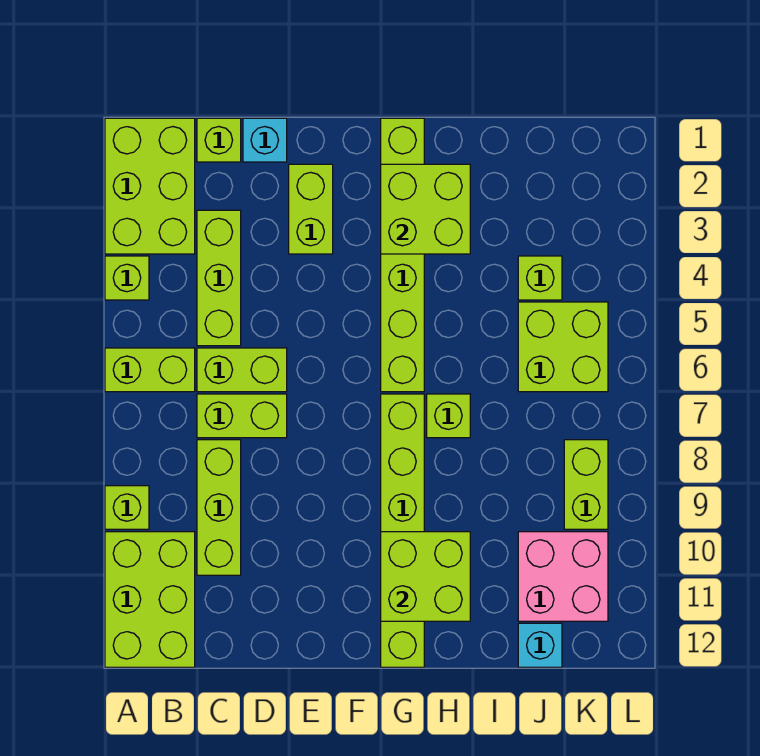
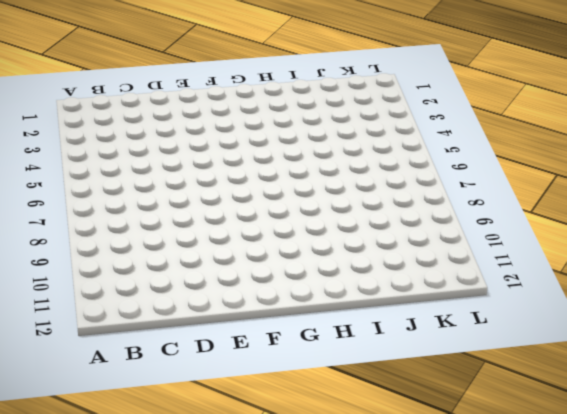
none -> lime brick A1:B3 level 1
none -> lime brick A4 level 1
none -> lime brick A6:B6 level 1

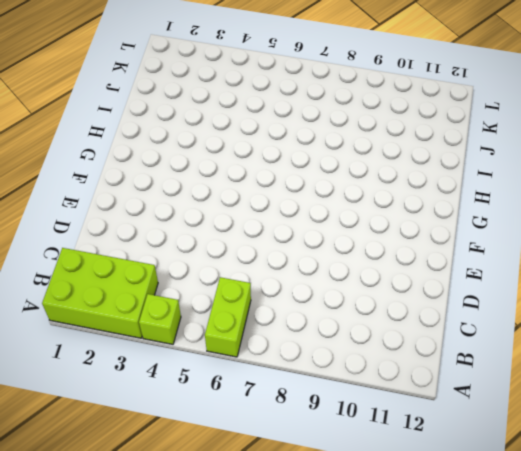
none -> lime brick A9 level 1
none -> lime brick A10:B12 level 1
none -> lime brick C1 level 1

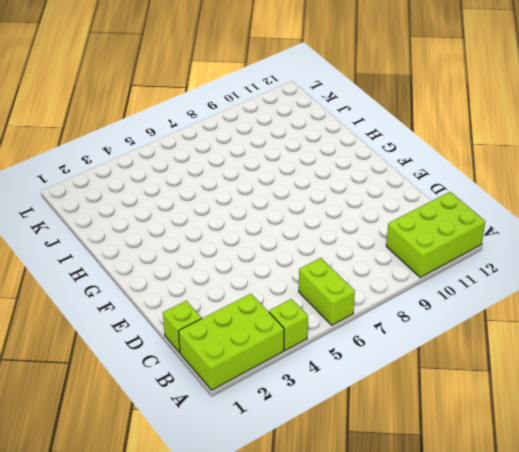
none -> lime brick A9 level 1
none -> lime brick C3:C5 level 1
none -> lime brick C6:D6 level 1

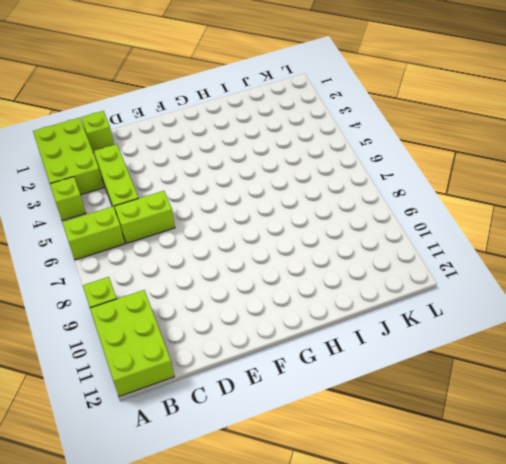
none -> lime brick C7:D7 level 1
none -> lime brick C8:C10 level 1
none -> cyan brick D1 level 1

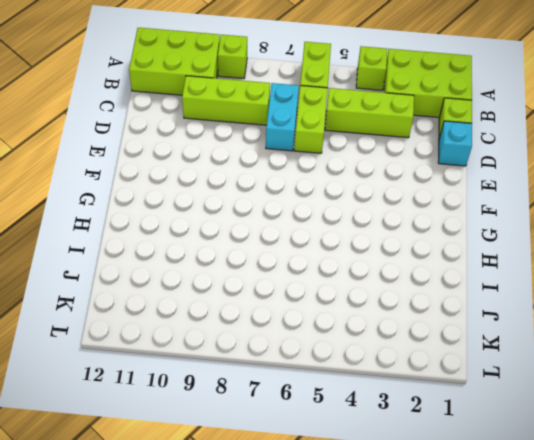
cyan brick C7:D7 level 1 -> lime brick C7:D7 level 1
none -> lime brick E2:E3 level 1
none -> lime brick G1:G6 level 1
none -> lime brick G7:G12 level 1

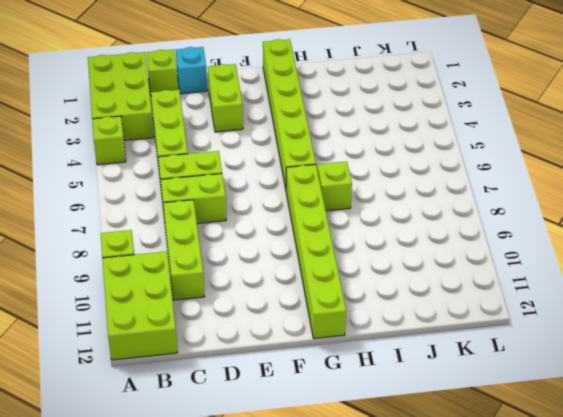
none -> lime brick A6:B6 level 1
none -> lime brick J4 level 1
none -> lime brick J5:K6 level 1

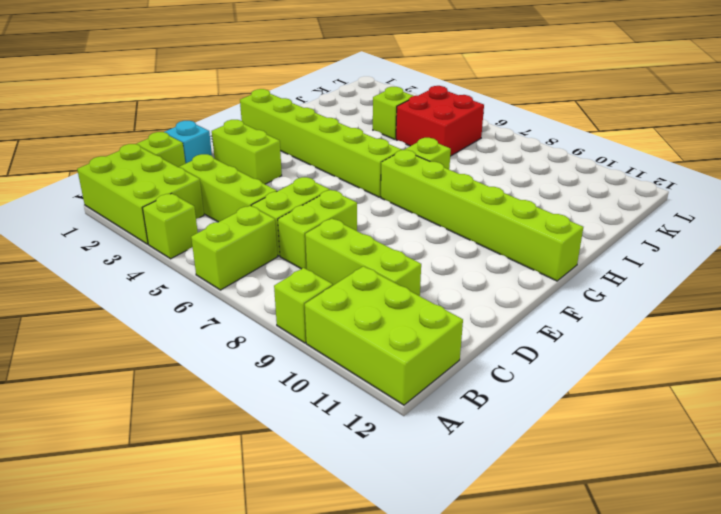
red brick J5:K6 level 1 -> lime brick J5:K6 level 1
none -> pink brick J10:K11 level 1
none -> cyan brick J12 level 1
none -> lime brick K8:K9 level 1

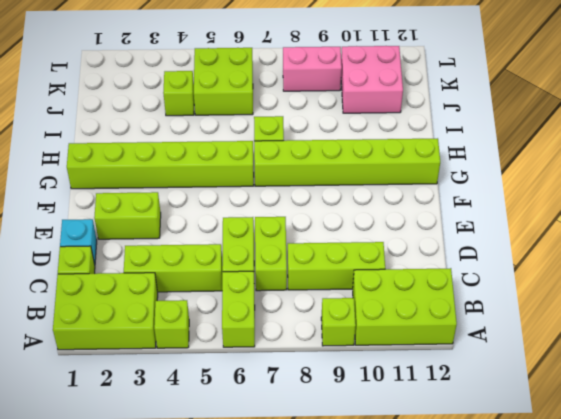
pink brick K8:K9 level 1 -> lime brick K8:K9 level 1
none -> cyan brick J12 level 1
none -> lime brick G2:H3 level 2
none -> lime brick G10:H11 level 2

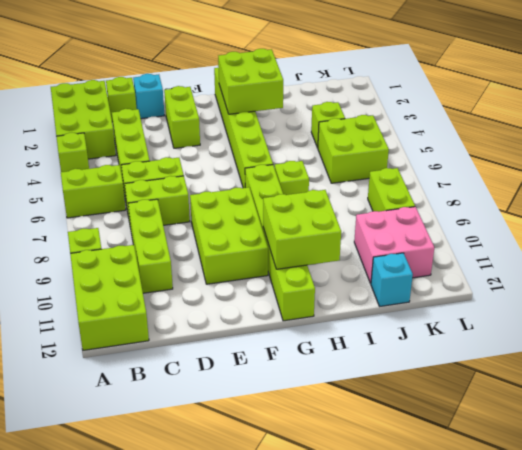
lime brick E8:F10 level 1 -> none

